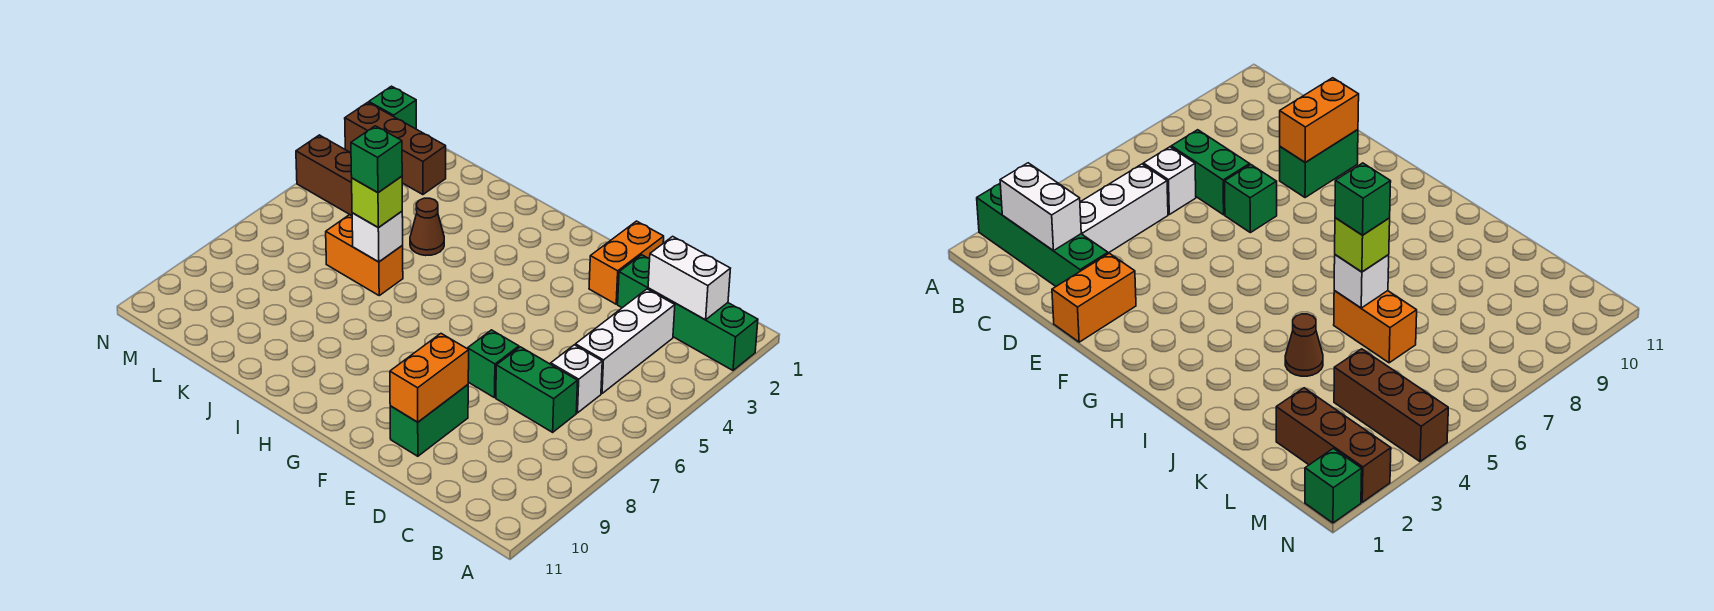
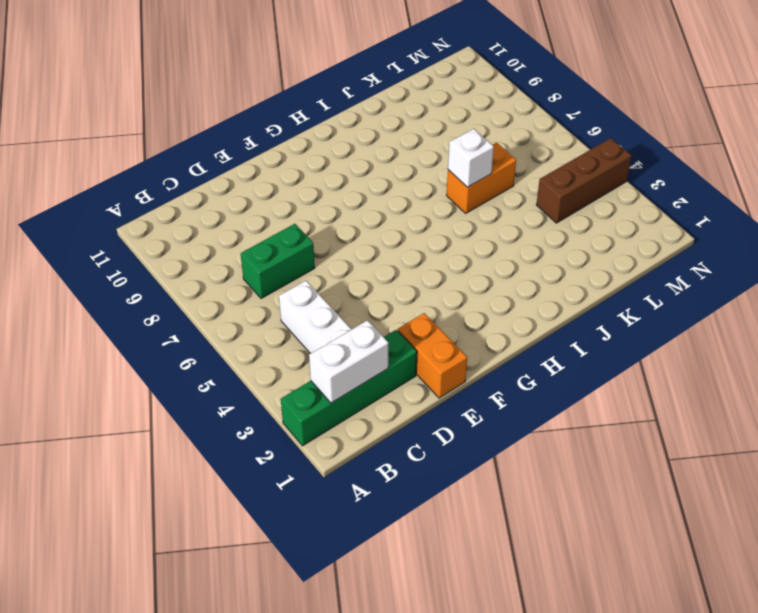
none -> white brick C6 level 1
none -> green brick E7 level 1
none -> green brick E9:E10 level 1

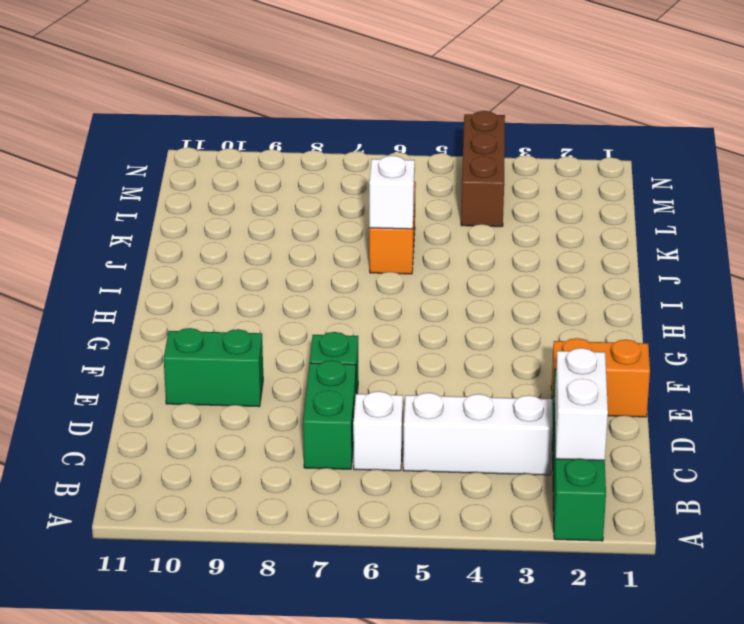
none -> brown cone J4 level 1
none -> brown brick L2:N2 level 1
none -> green brick N1 level 1

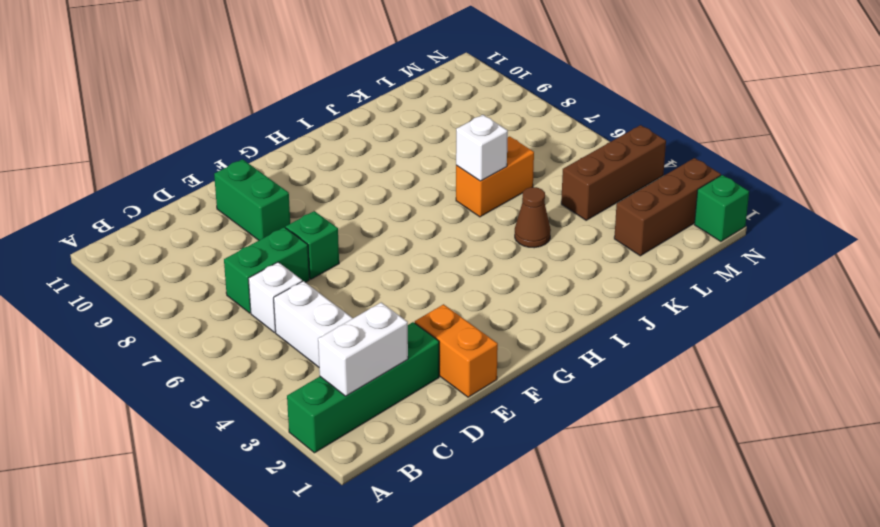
none -> orange brick E9:E10 level 2
none -> lime brick J6 level 3
none -> green brick J6 level 4

